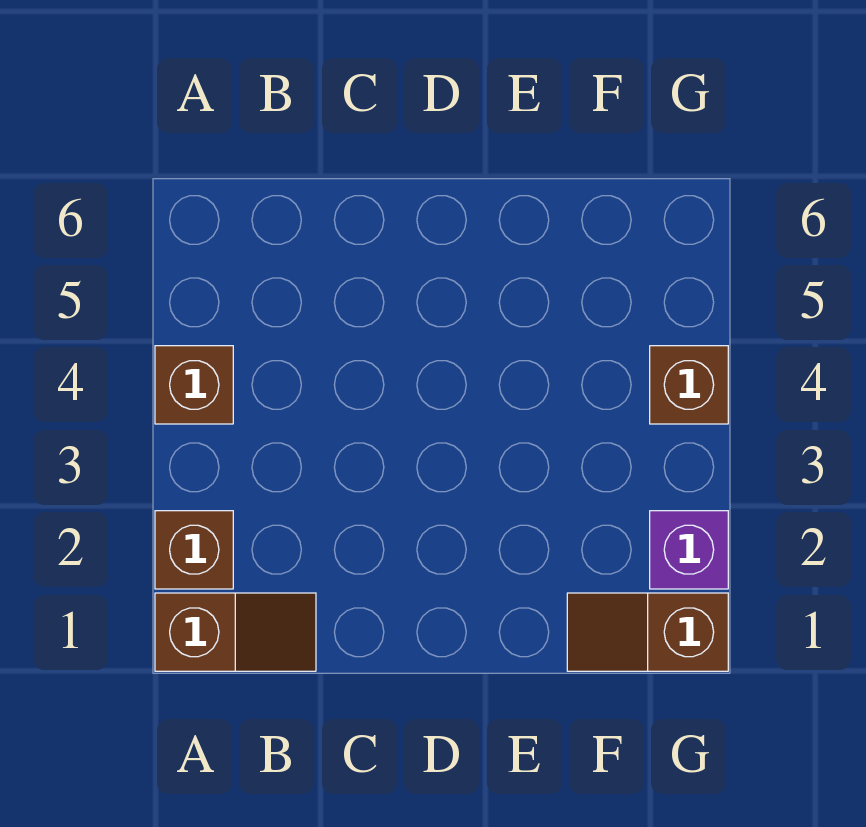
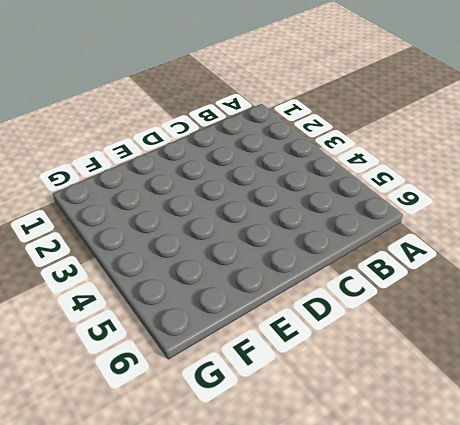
none -> brown slope A1:B1 level 1 top A
none -> brown brick A2 level 1

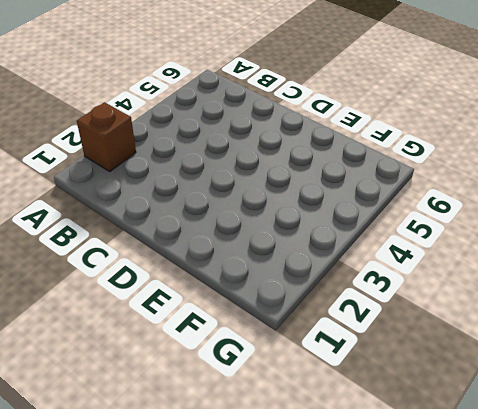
none -> brown slope A1:B1 level 1 top A
none -> brown brick A4 level 1

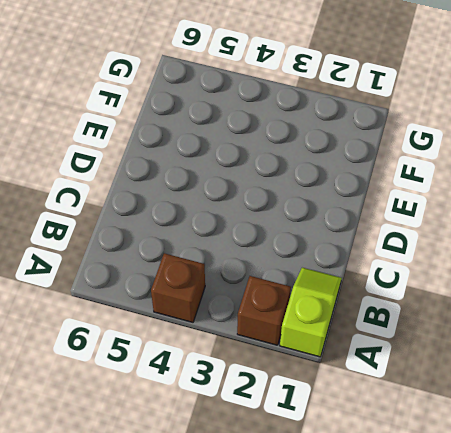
lime slope A1:B1 level 1 top A -> brown slope A1:B1 level 1 top A
none -> brown slope F1:G1 level 1 top G
none -> purple brick G2 level 1

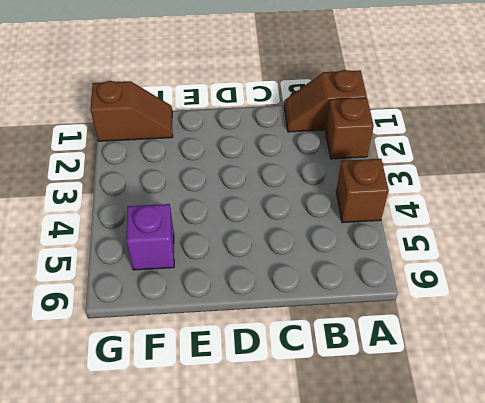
purple brick F5 level 1 -> purple brick G2 level 1
none -> brown brick G4 level 1

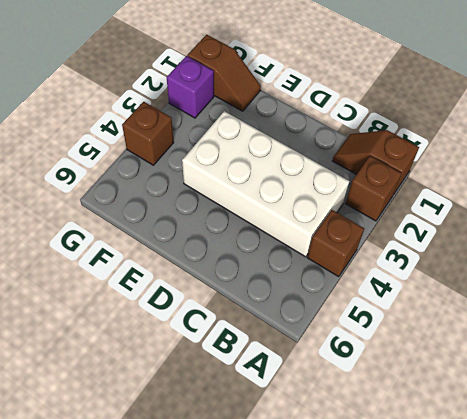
white brick B3:E4 level 1 -> none

